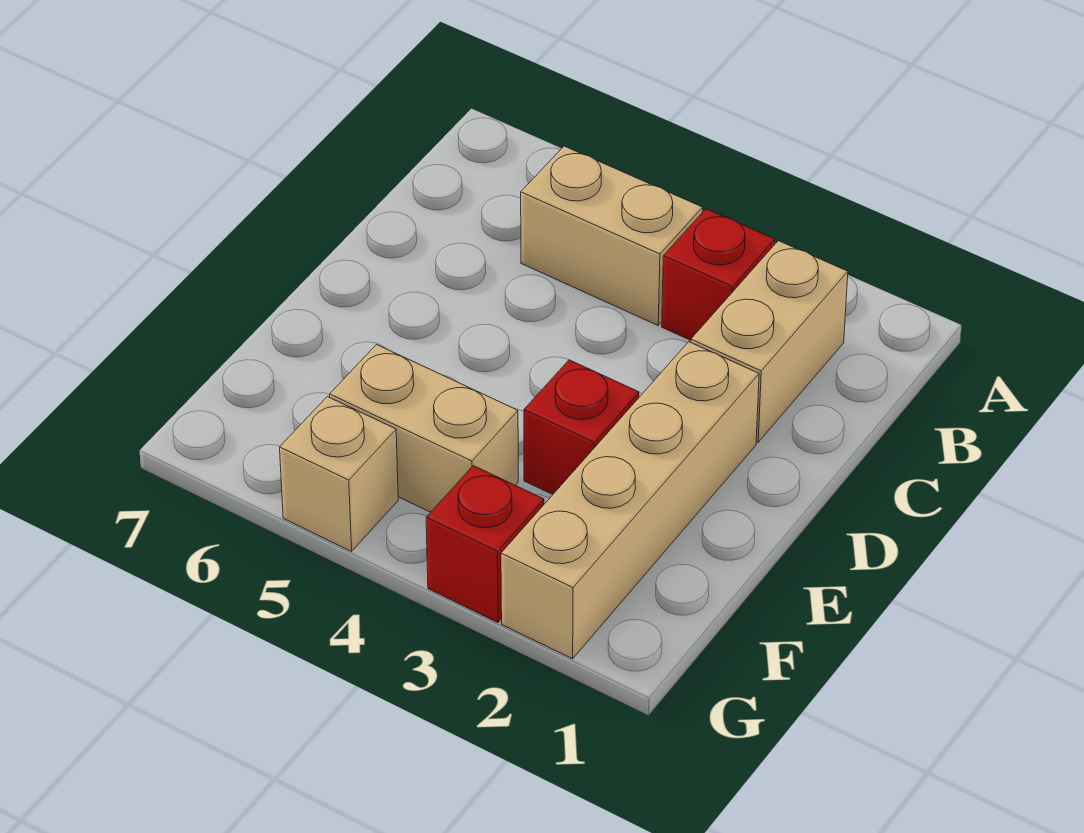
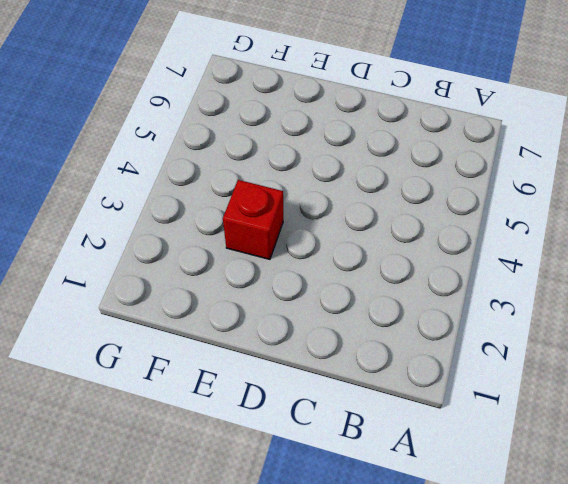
none -> tan brick B2:C2 level 1
none -> red brick B3 level 1

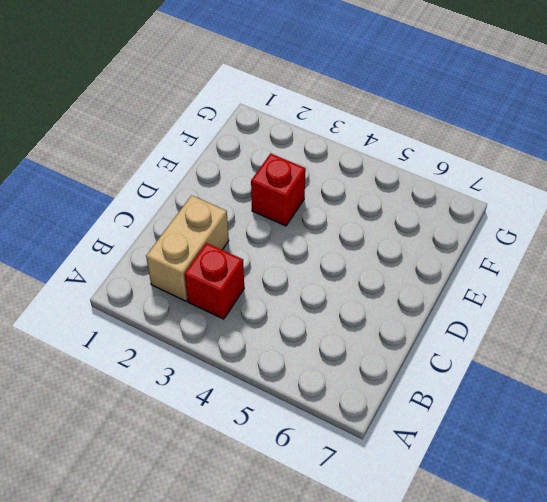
none -> tan brick B4:B5 level 1
none -> tan brick D2:G2 level 1

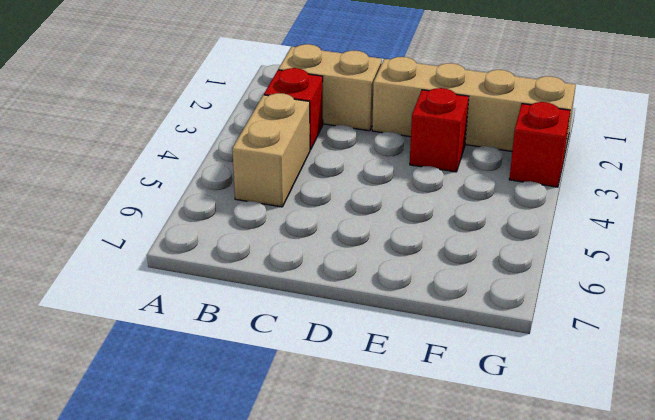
none -> tan brick F4:F5 level 1
none -> tan brick G5 level 1

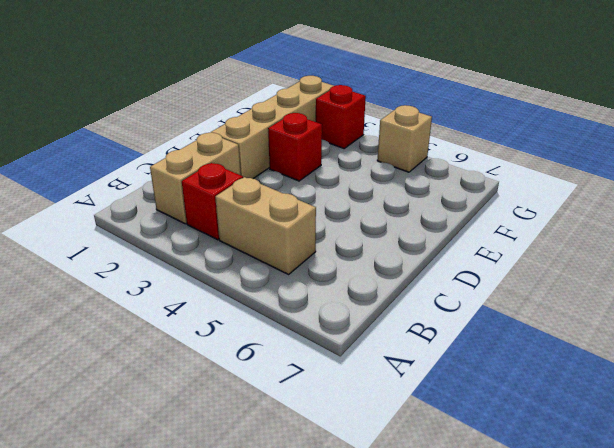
none -> tan brick F4:F5 level 1

